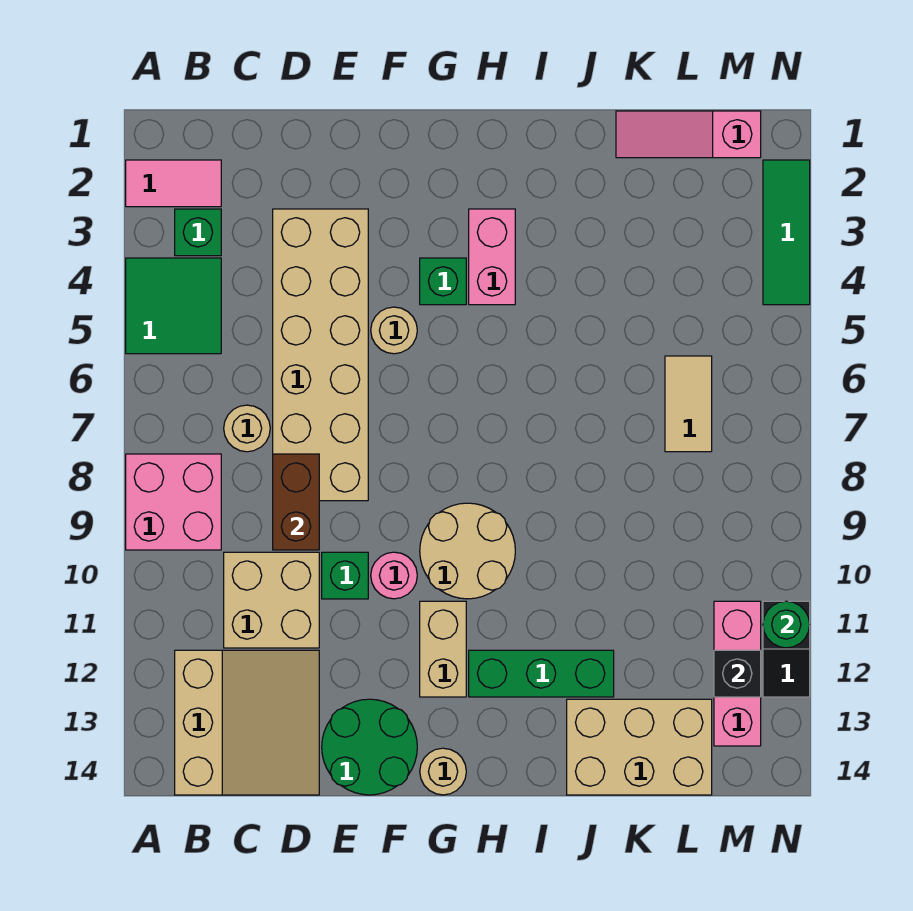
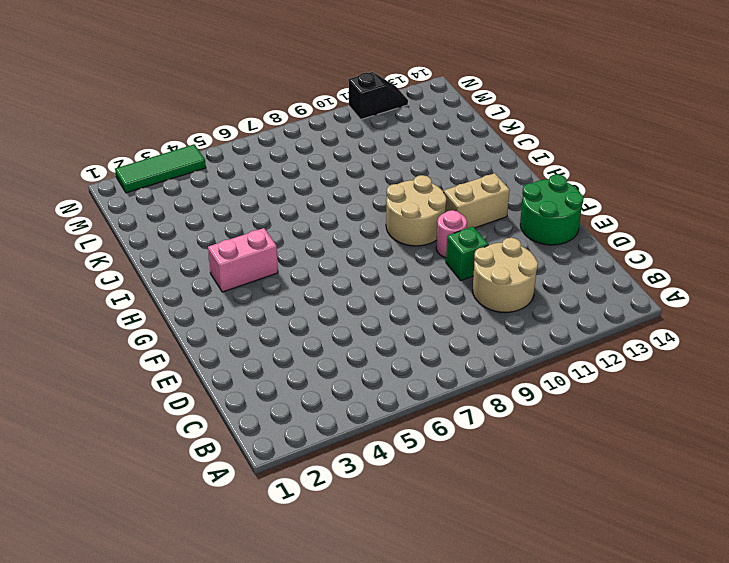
tan round brick C10:D11 level 1 -> tan brick C10:D11 level 1
none -> pink tile A2:B2 level 1
none -> green tile A4:B5 level 1
none -> pink brick A8:B9 level 1

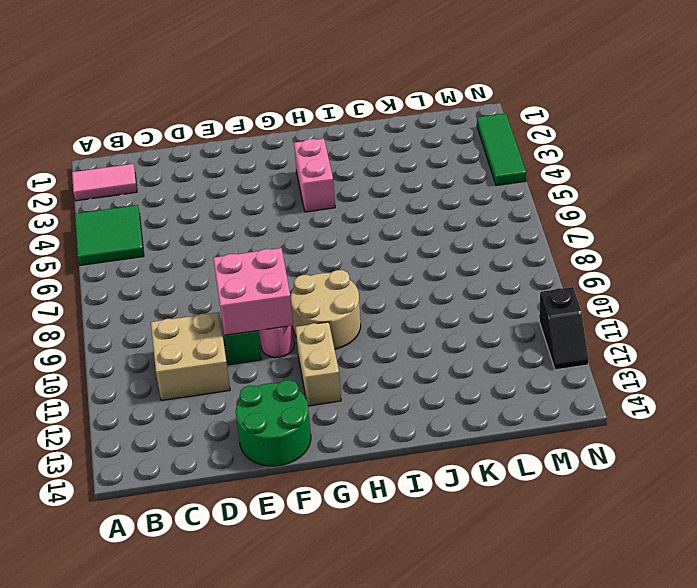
pink brick E9:F10 level 2 -> pink brick A8:B9 level 1
none -> green brick B3 level 1
none -> tan slope B12:D14 level 1 top B
none -> tan round brick C7 level 1

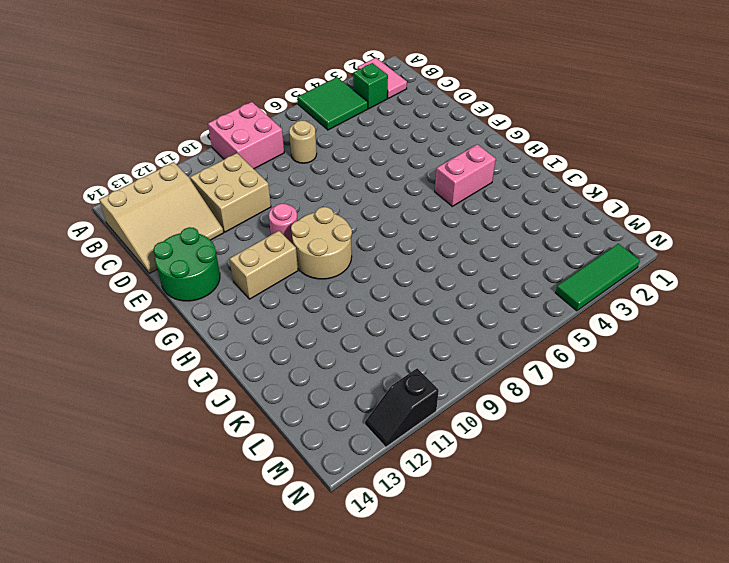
none -> tan brick D3:E8 level 1
none -> green brick E10 level 1
none -> tan round brick F5 level 1

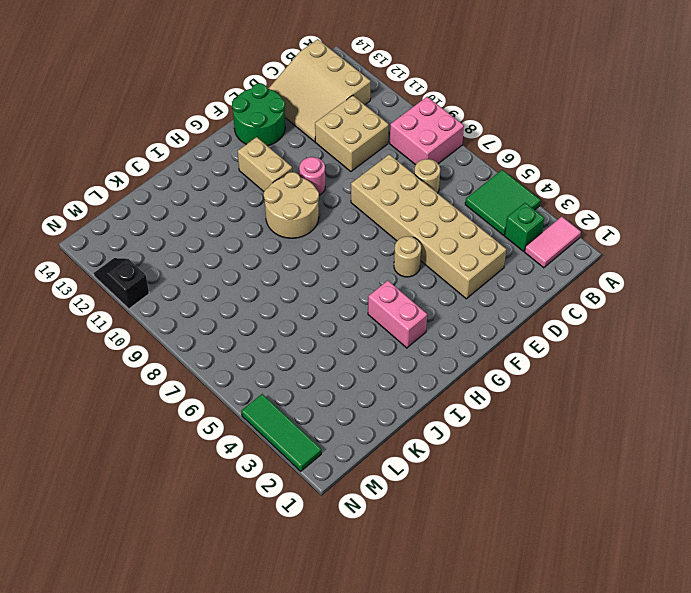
none -> green brick E10 level 1
none -> green brick G4 level 1
none -> tan round brick G14 level 1

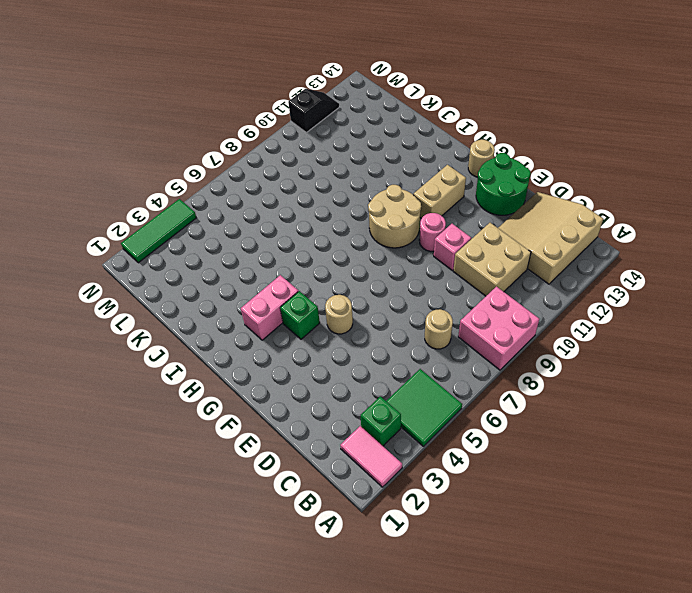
pink brick E10 level 1 -> green brick E10 level 1
none -> tan brick D3:E8 level 1
none -> green brick H12:J12 level 1
none -> tan brick J13:L14 level 1

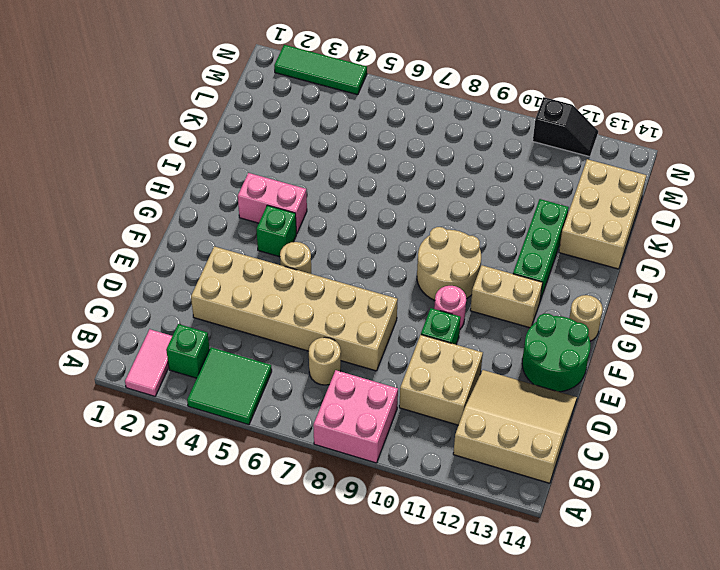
none -> pink slope K1:M1 level 1 top M
none -> tan tile L6:L7 level 1
none -> pink brick M11:M13 level 1

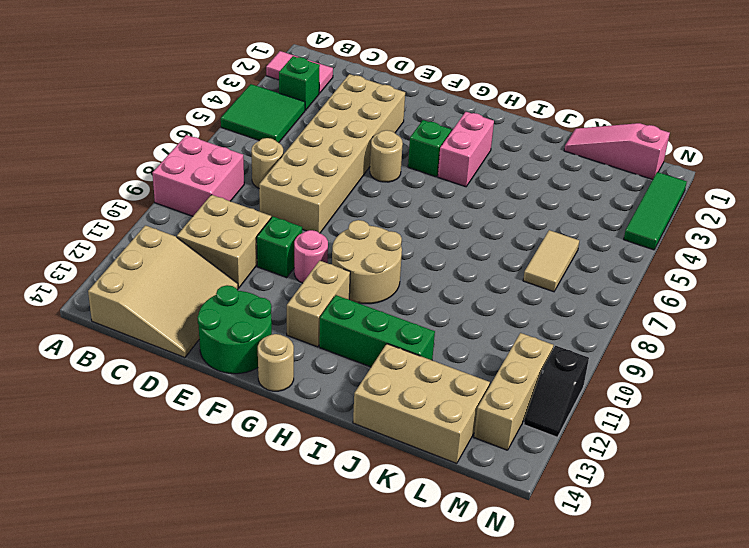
tan brick M11:M13 level 1 -> pink brick M11:M13 level 1
none -> brown brick D8:D9 level 2
none -> black brick M12 level 2
none -> green round brick N11 level 2

